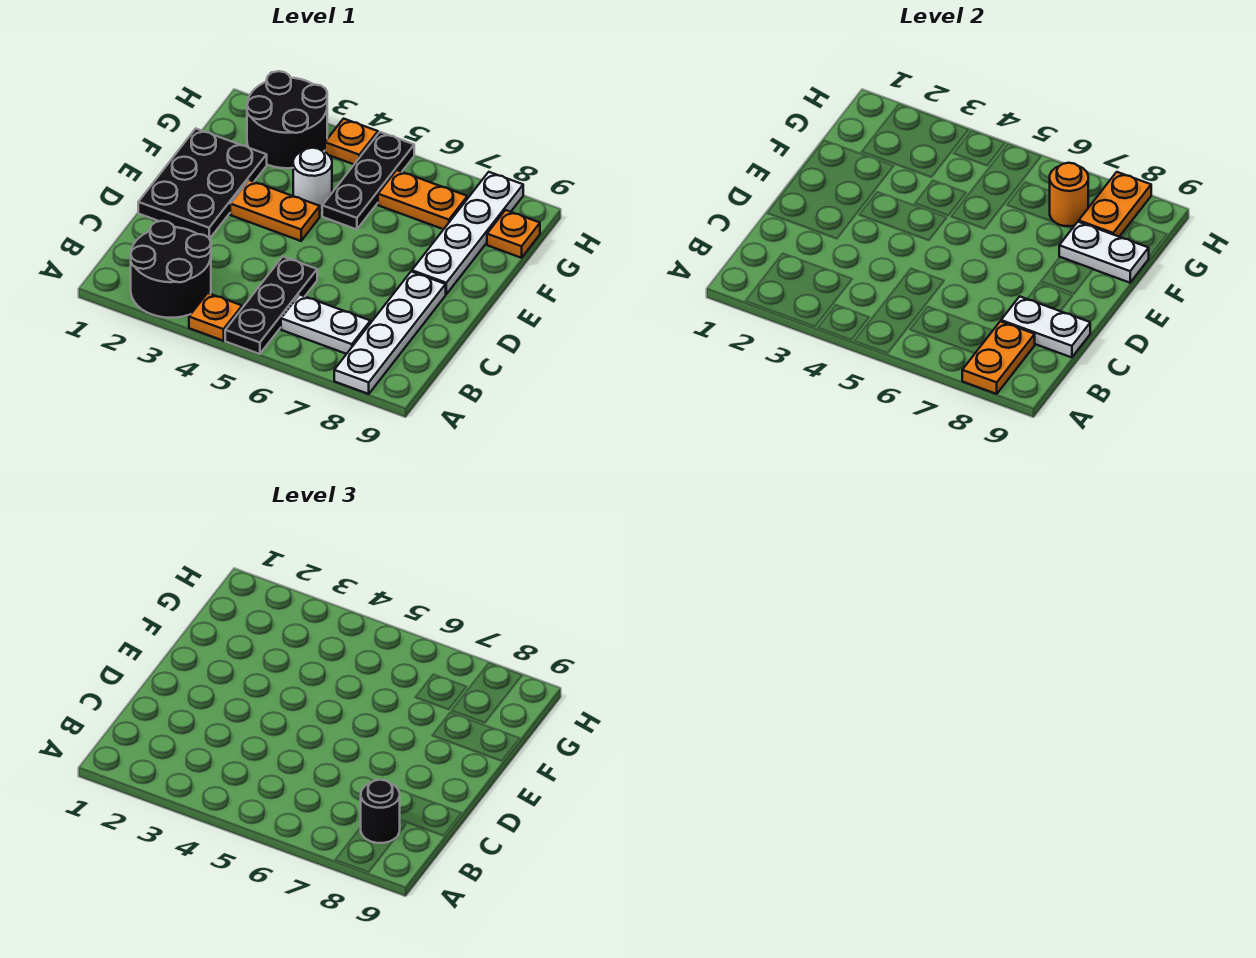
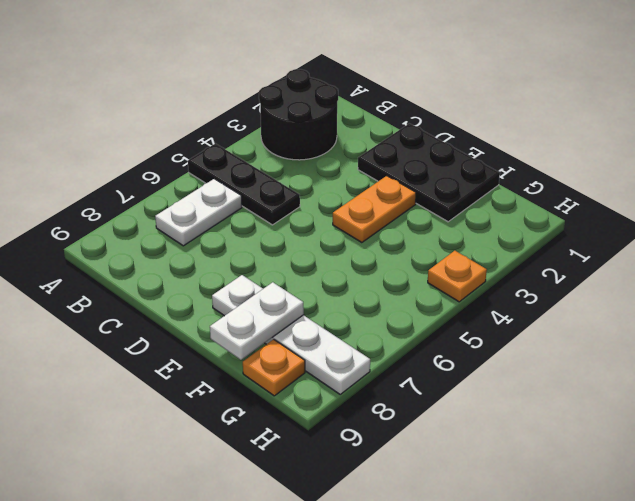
none -> orange plate A4 level 1
none -> white plate A8:D8 level 1
none -> white round brick F4 level 1

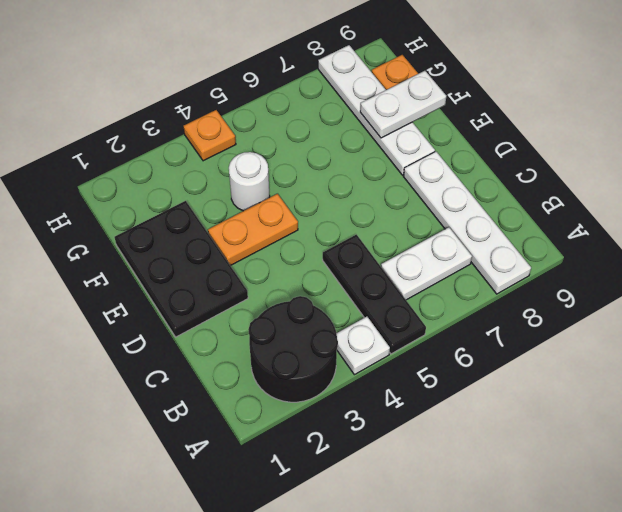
white plate A4 level 1 -> orange plate A4 level 1
none -> black plate F5:H5 level 1
none -> black round brick G2:H3 level 1
none -> orange plate G6:G7 level 1

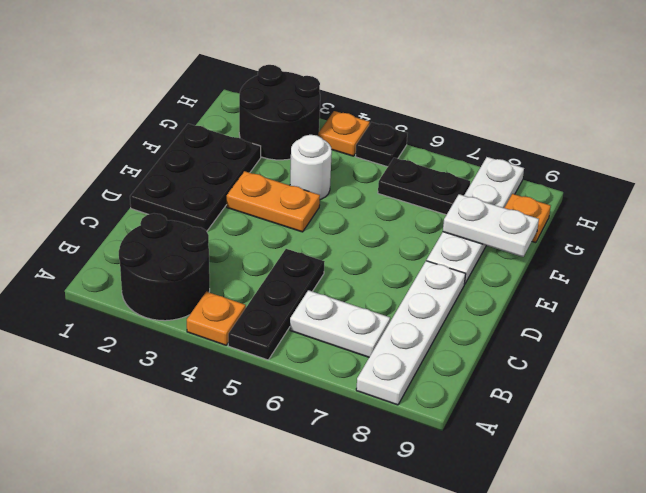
black plate G6:G7 level 1 -> orange plate G6:G7 level 1
black plate H5 level 1 -> black plate F5:H5 level 1
none -> orange plate A8:B8 level 2
none -> white plate C8:C9 level 2
none -> orange round brick G7 level 2

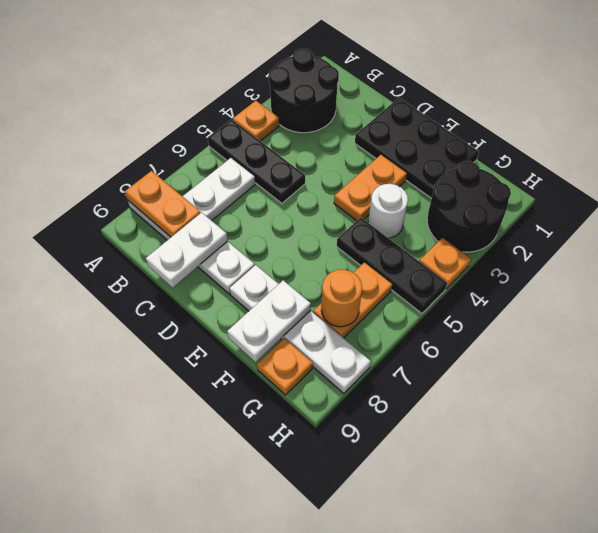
none -> orange plate G8:H8 level 2
none -> black round brick B8 level 3

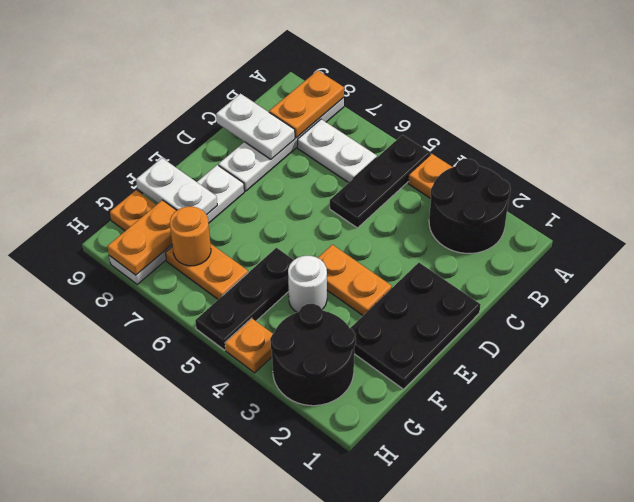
none -> black round brick B8 level 3

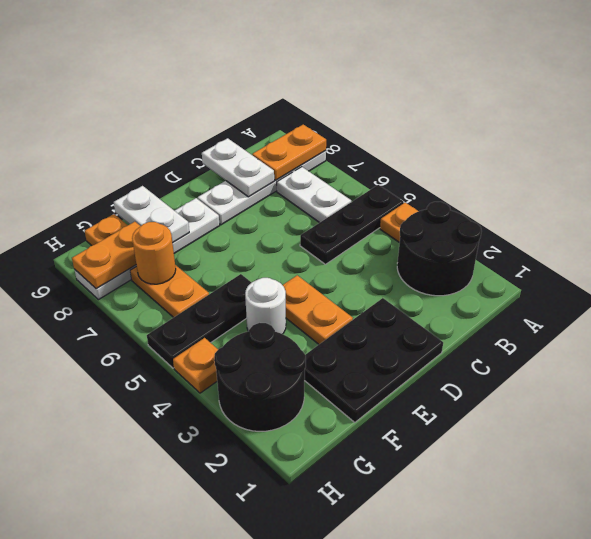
none -> black round brick B8 level 3

